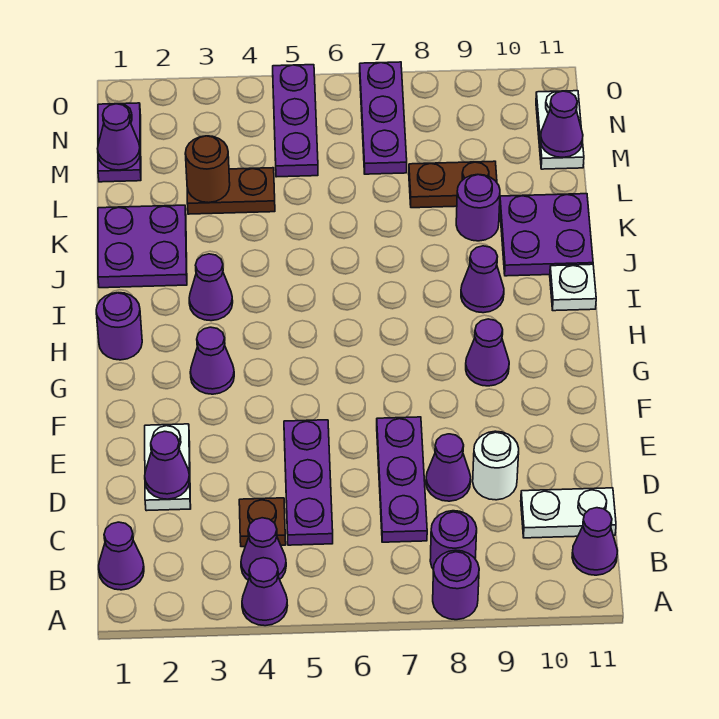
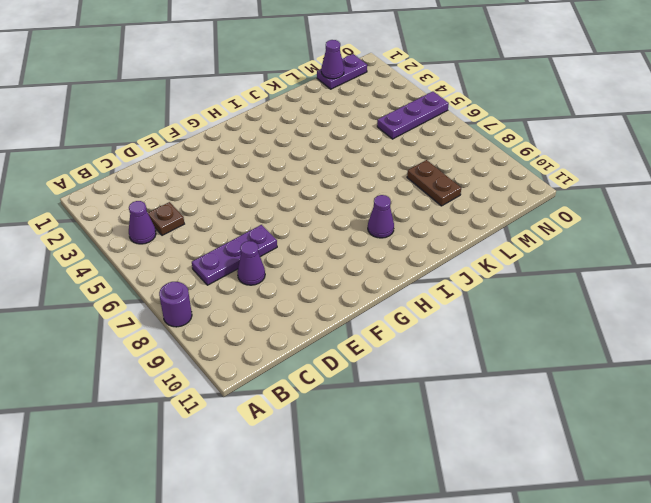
none -> purple cone A4 level 1
none -> purple cone B1 level 1
none -> purple round brick B8 level 1
none -> purple cone B11 level 1

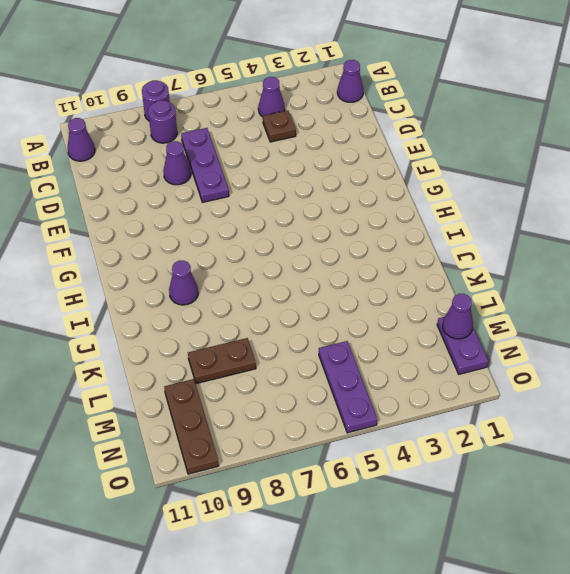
brown plate M10:O10 level 1 -> none
none -> purple cone A4 level 1
none -> purple plate C5:E5 level 1
none -> white plate C10:C11 level 1
none -> white plate D2:E2 level 1

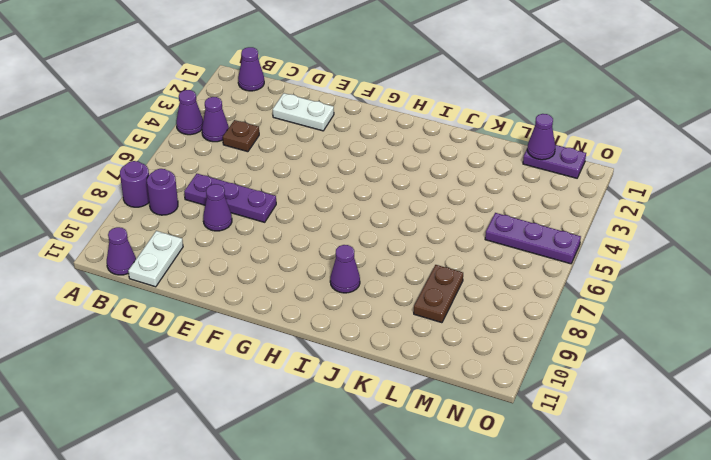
none -> purple plate C5:E5 level 1
none -> white round brick D9 level 1
none -> purple cone G3 level 1
none -> purple cone G9 level 1

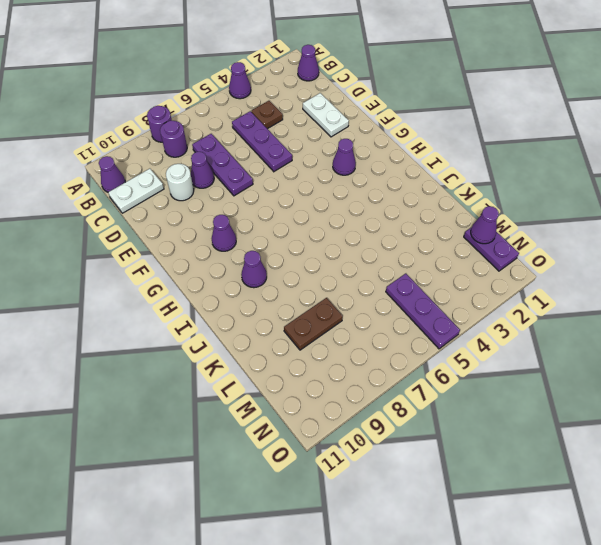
none -> purple cone B4 level 1
none -> purple round brick H1 level 1
none -> purple cone I3 level 1
none -> white plate I11 level 1

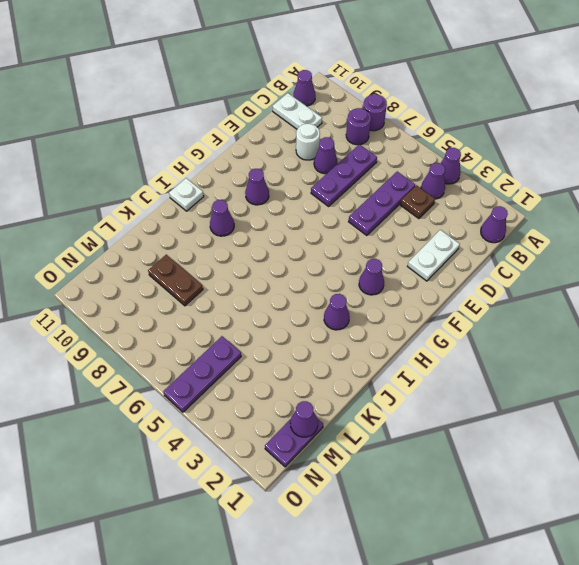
none -> purple round brick H1 level 1
none -> purple plate J1:K2 level 1
none -> purple plate J10:K11 level 1
none -> purple round brick K9 level 1

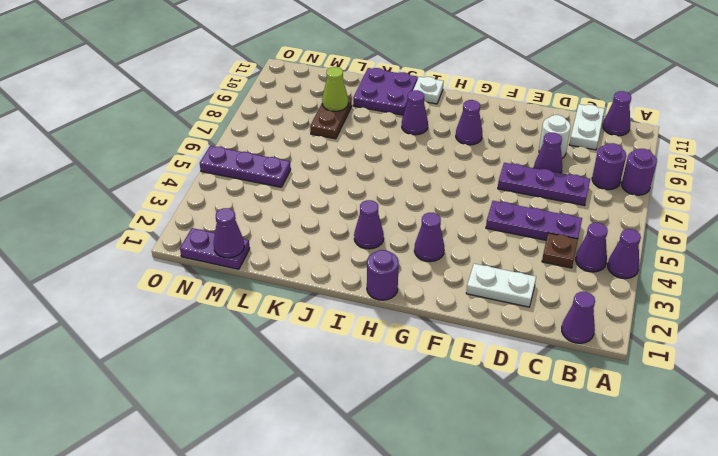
lime cone L9 level 2 -> none
none -> purple plate J1:K2 level 1
none -> purple round brick K9 level 1
none -> brown plate L3:L4 level 1
none -> purple plate M7:O7 level 1

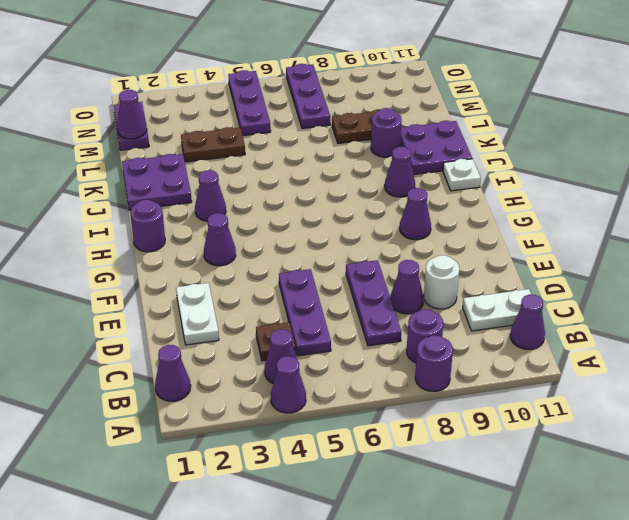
none -> white plate M11:N11 level 1
none -> purple cone D2 level 2
none -> brown round brick L3 level 2
none -> purple cone M11 level 2

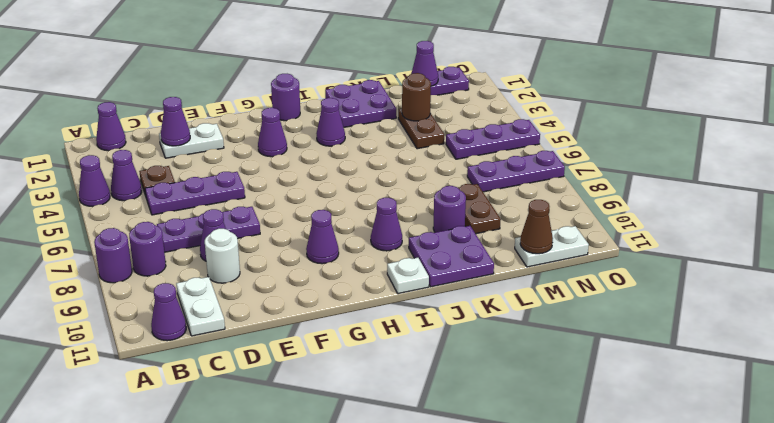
brown cone M11 level 2 -> purple cone M11 level 2

